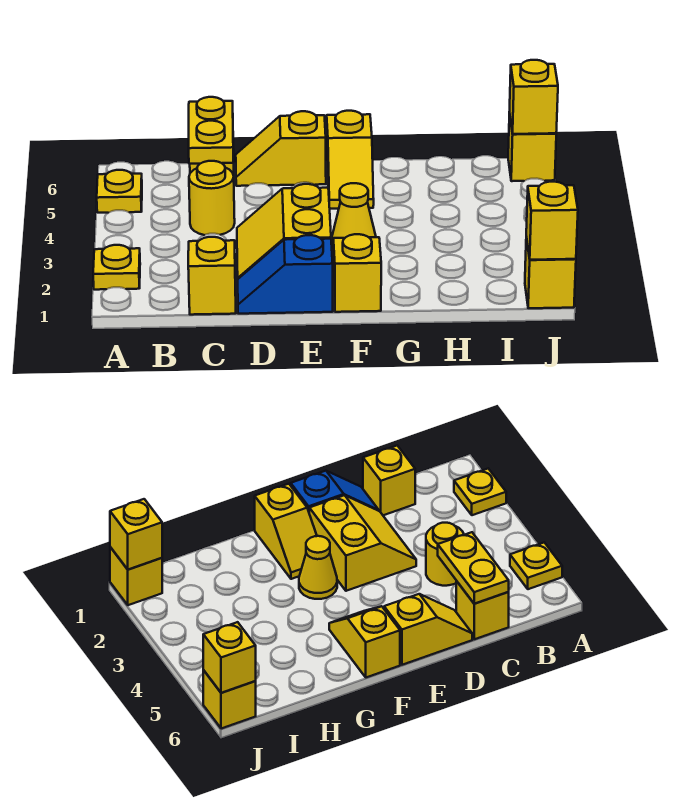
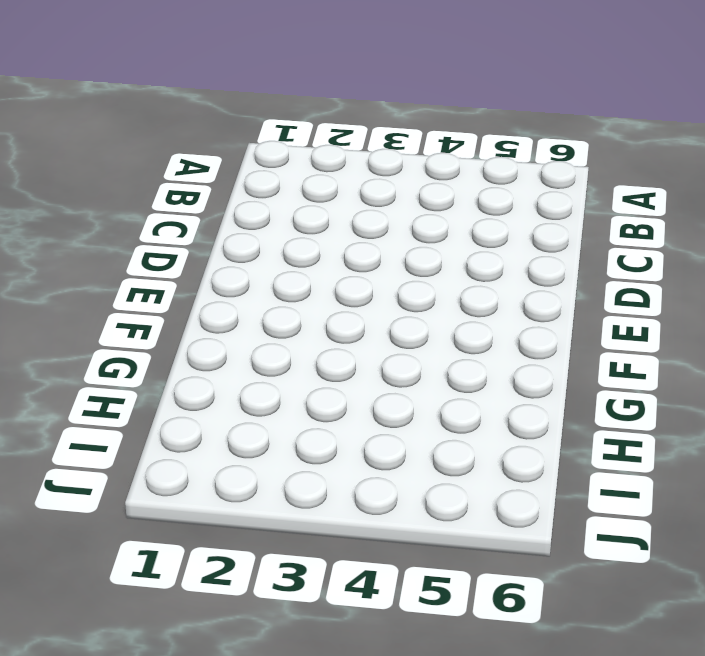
none -> yellow plate A2 level 1
none -> yellow plate A5 level 1
none -> yellow brick C1 level 1

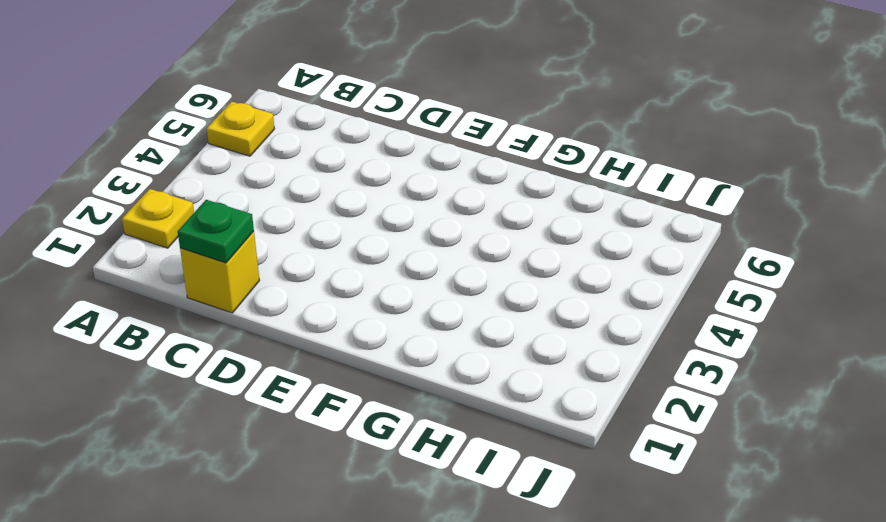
green plate C1 level 2 -> none
none -> yellow round brick C4 level 1
none -> yellow brick C6 level 1
none -> blue slope D1:E1 level 1 top E

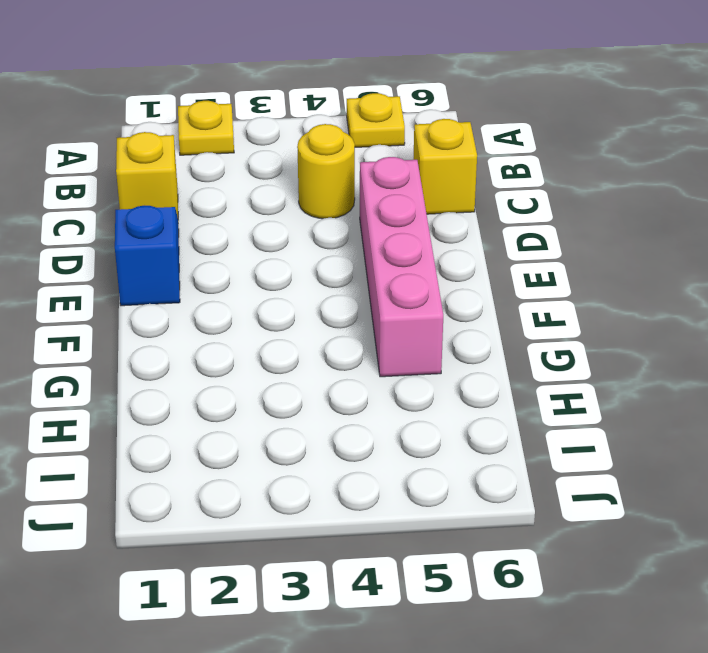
pink brick D5:G5 level 1 -> yellow slope F5:F6 level 1 top 6
none -> yellow slope D2:E3 level 1 top E
none -> yellow slope D6:E6 level 1 top E
none -> yellow slope F1:F2 level 1 top 1

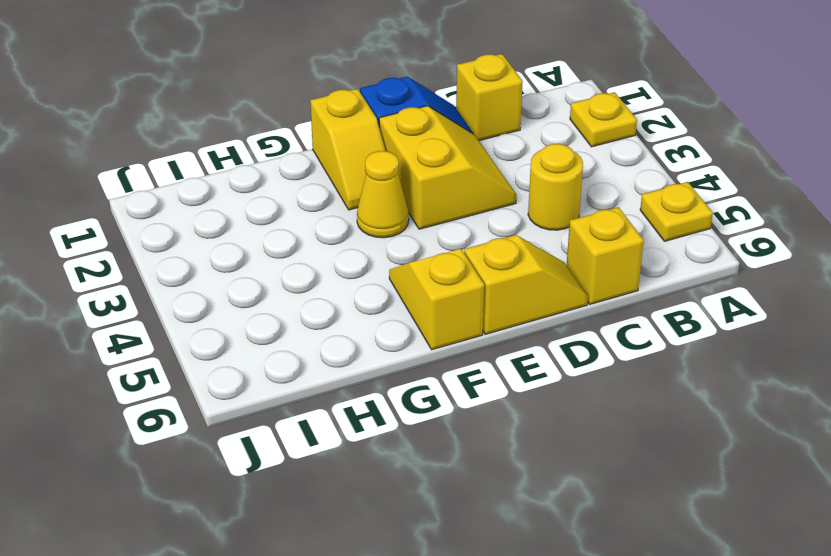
none -> yellow brick J1 level 1
none -> yellow brick J6 level 1
none -> yellow plate C5:C6 level 2

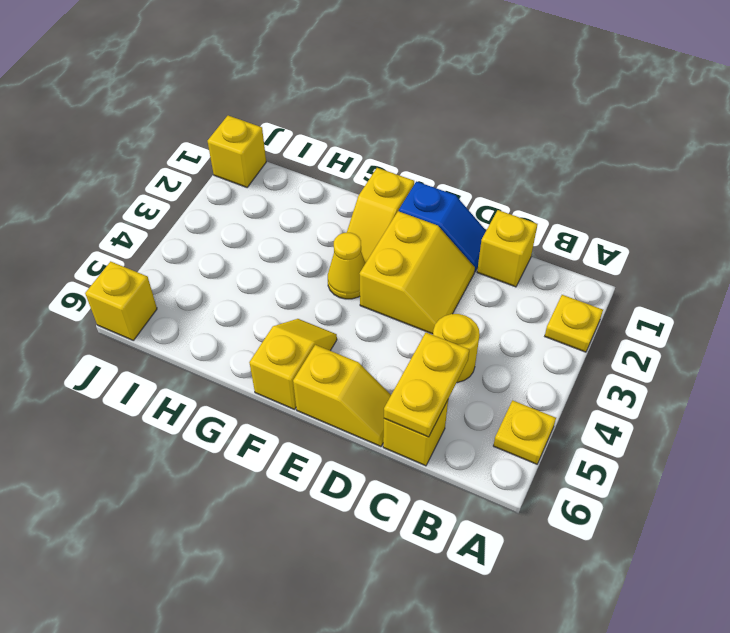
none -> yellow brick J1 level 2
none -> yellow brick J6 level 2

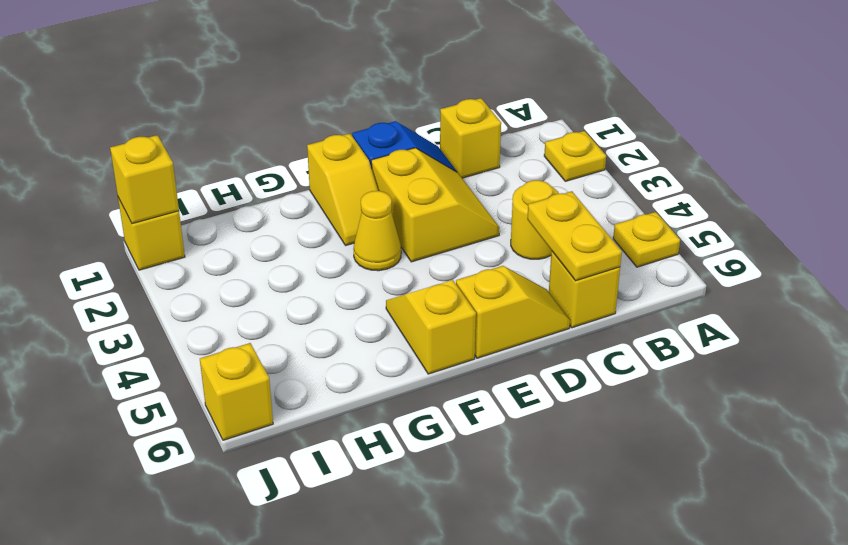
none -> yellow brick J6 level 2

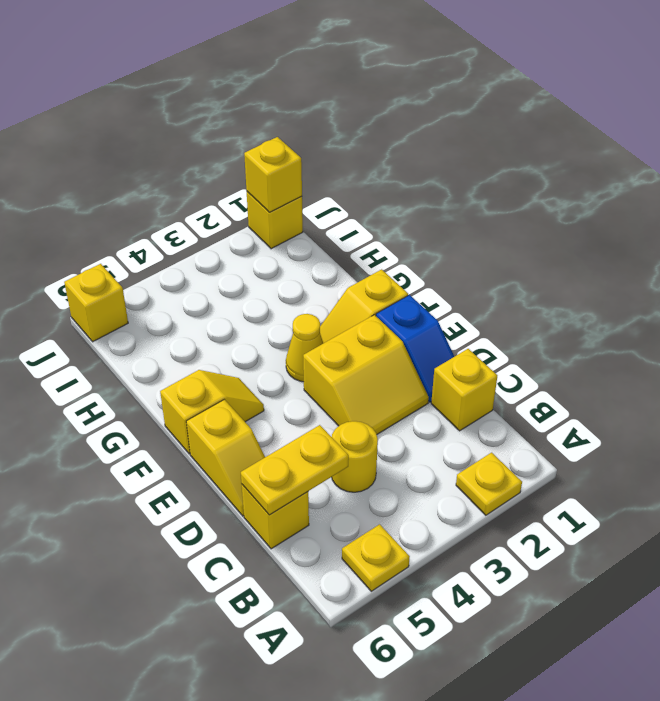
none -> yellow brick J6 level 2

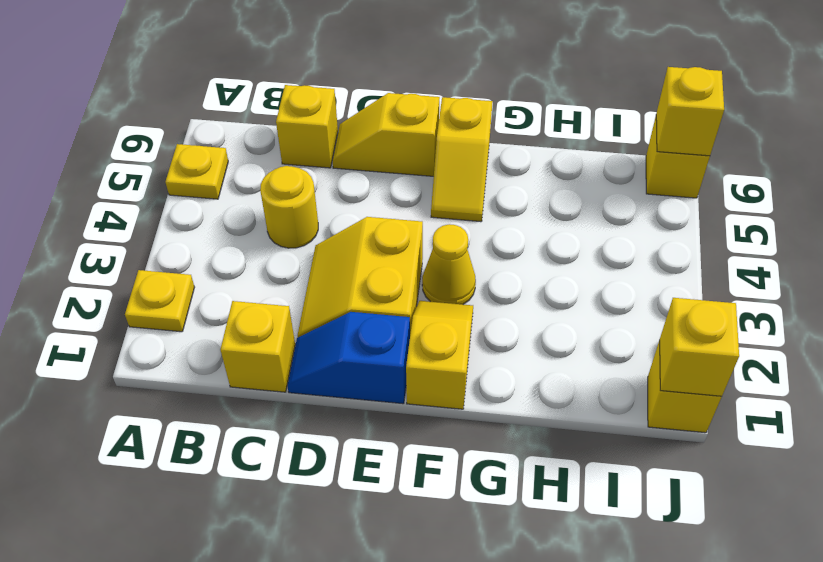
none -> yellow plate C5:C6 level 2

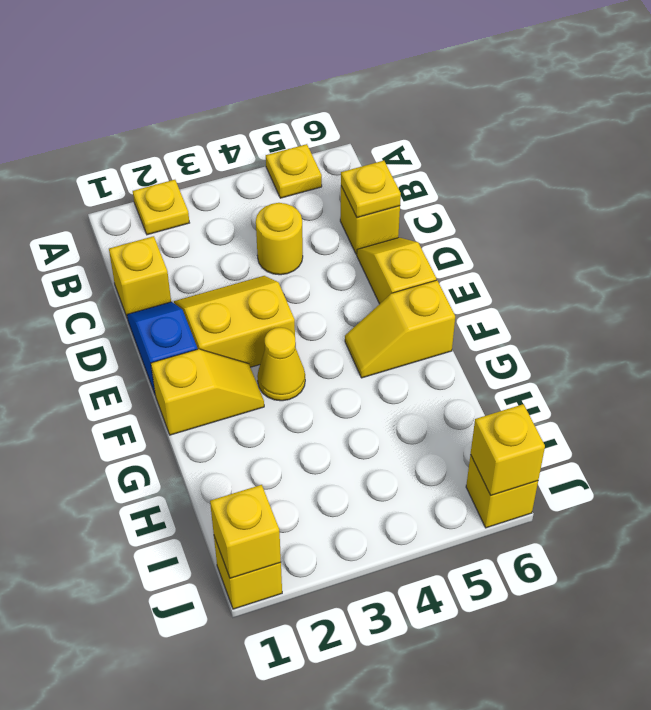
yellow plate C6 level 2 -> yellow plate C5:C6 level 2

